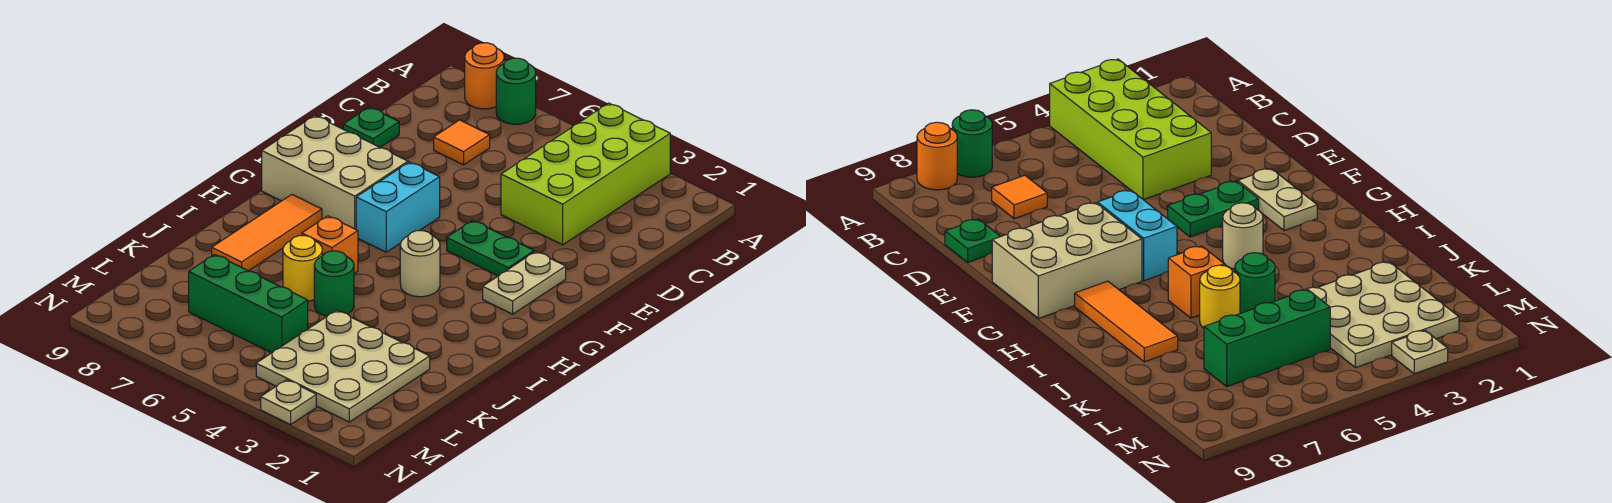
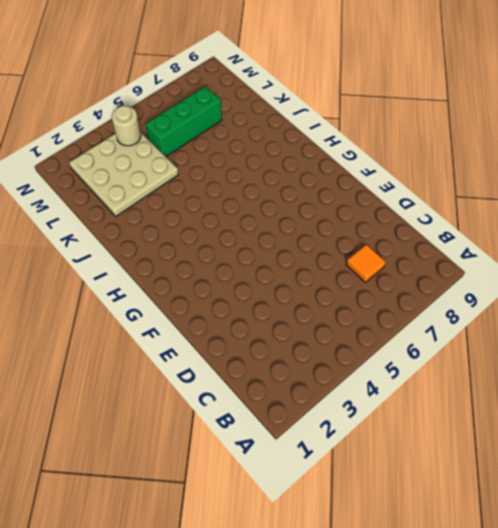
tan round brick M4 level 2 -> tan round brick H4 level 1
none -> lime brick A3:D4 level 1
none -> green round brick A7 level 1
none -> orange round brick A8 level 1

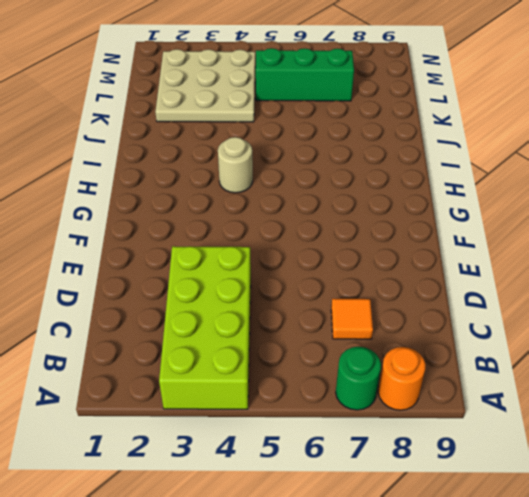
none -> green plate D9 level 1
none -> tan plate F2:G2 level 1
none -> green plate F3:F4 level 1

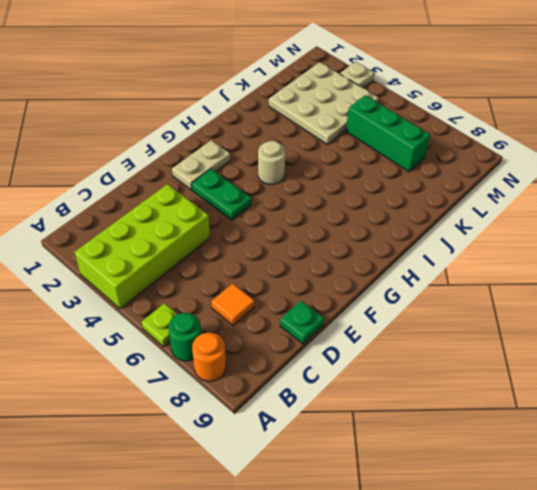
lime plate A6 level 1 -> none
none -> cyan brick F6:G6 level 1
none -> tan brick F7:G9 level 1
none -> orange tile H8:J8 level 1

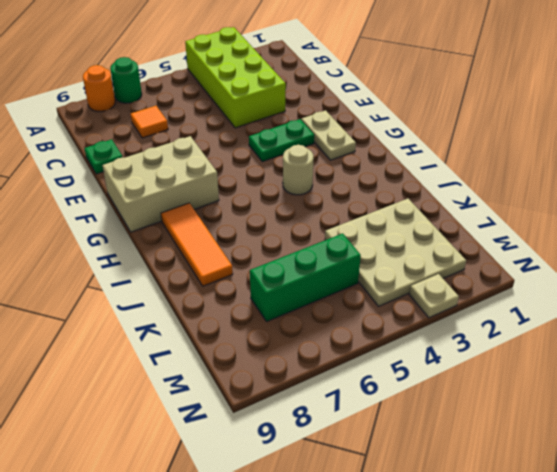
none -> cyan brick F6:G6 level 1
none -> orange brick I6 level 1
none -> green round brick J5 level 1

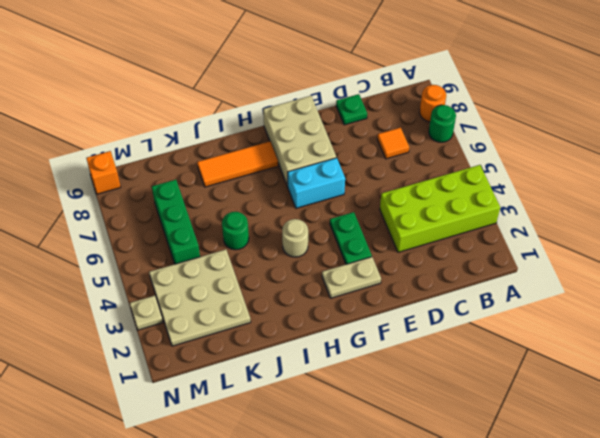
orange brick N9 level 1 -> orange brick I6 level 1
none -> yellow round brick J6 level 1

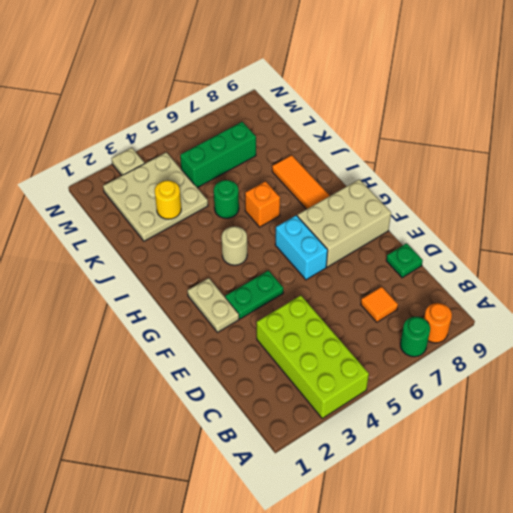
yellow round brick K3 level 2 -> yellow round brick J6 level 1

